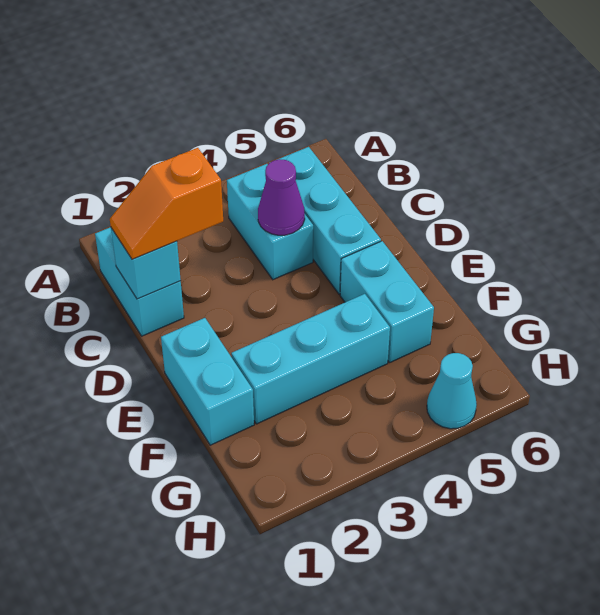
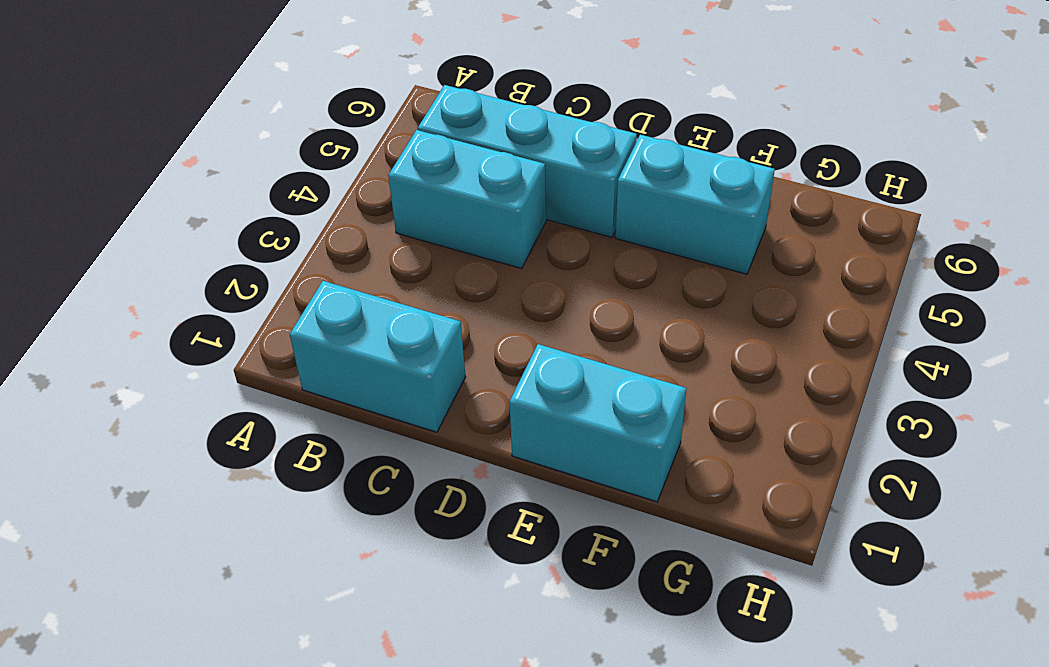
none -> cyan brick F2:F4 level 1
none -> cyan cone H5 level 1

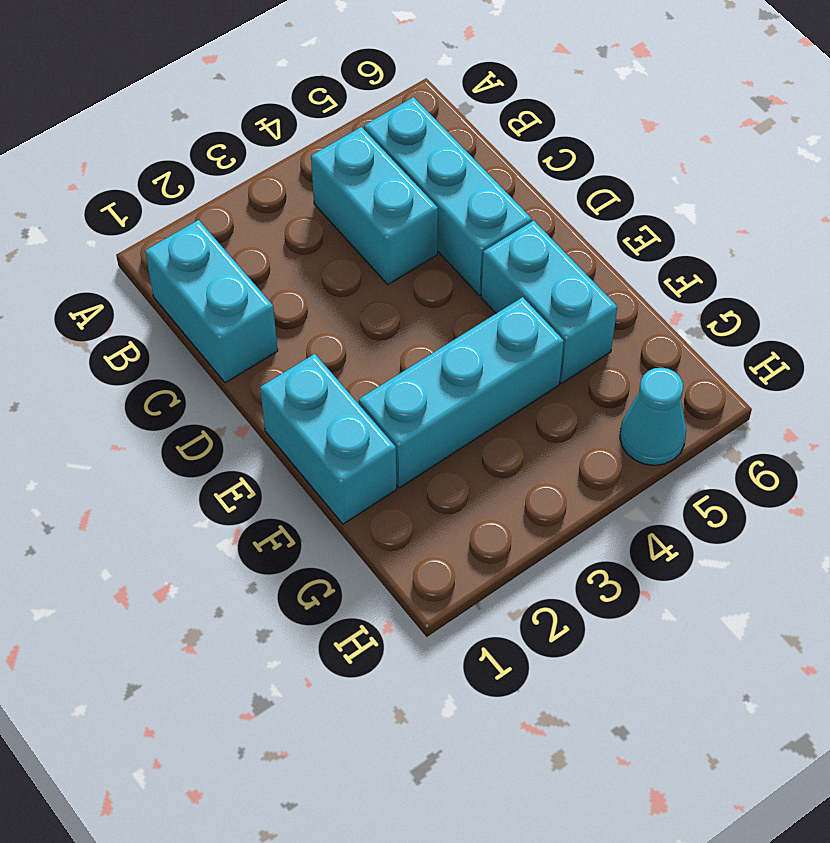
none -> cyan brick C1 level 2
none -> purple cone C4 level 2

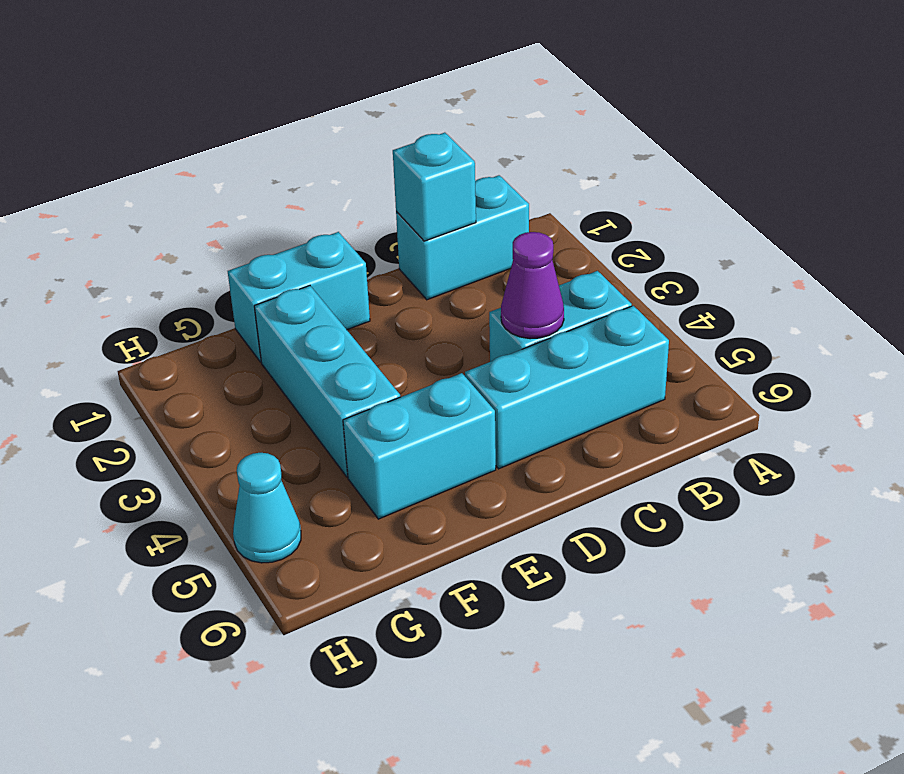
none -> orange slope C1:C2 level 3 top 2

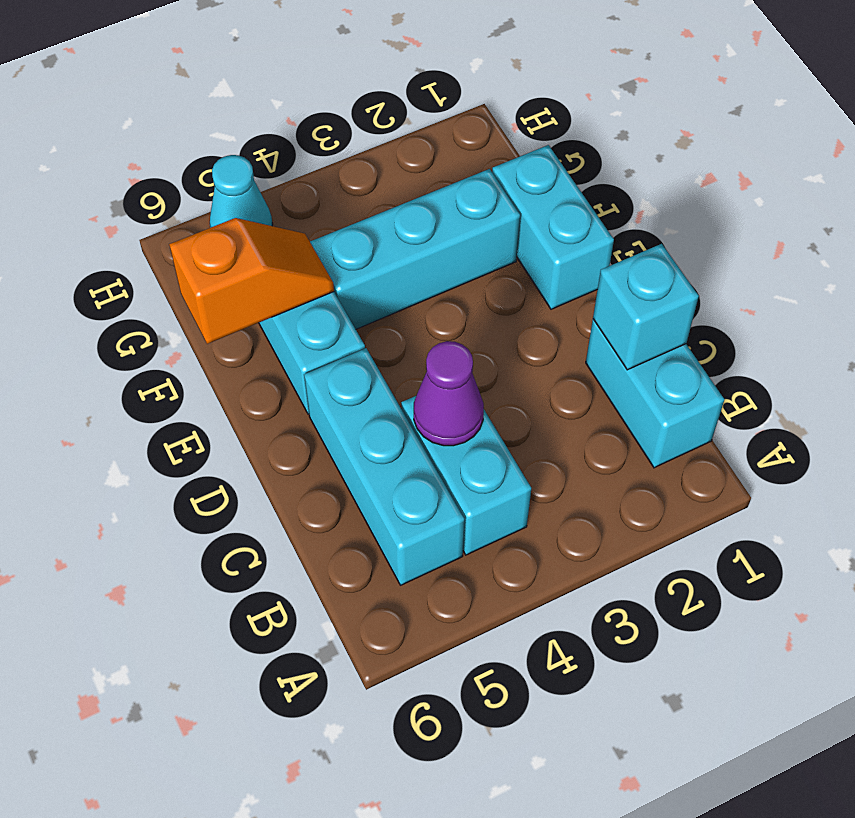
orange slope F5:F6 level 2 top 6 -> orange slope C1:C2 level 3 top 2

